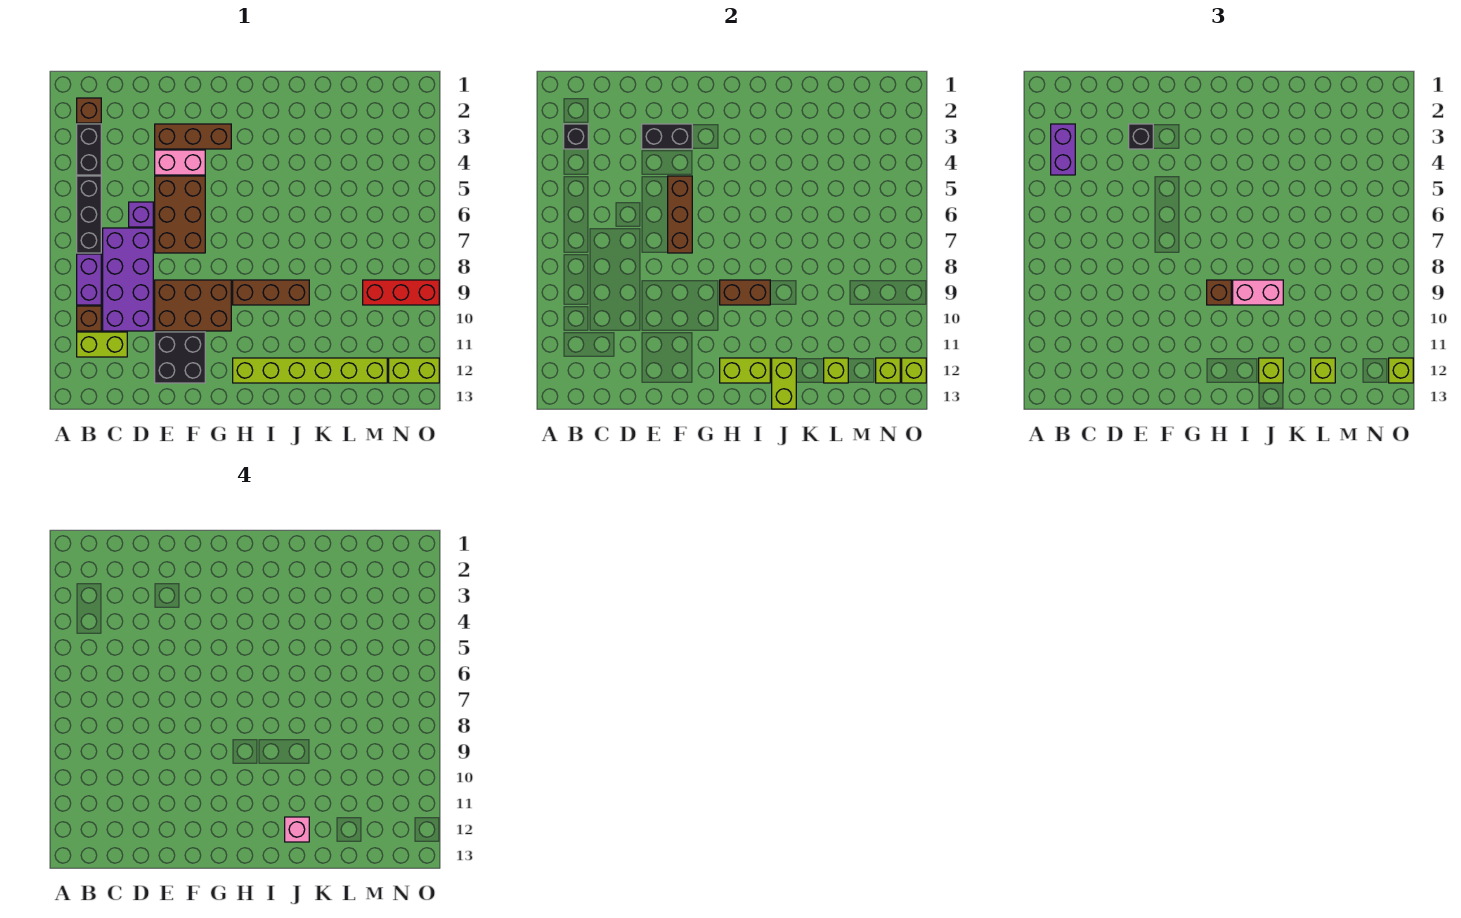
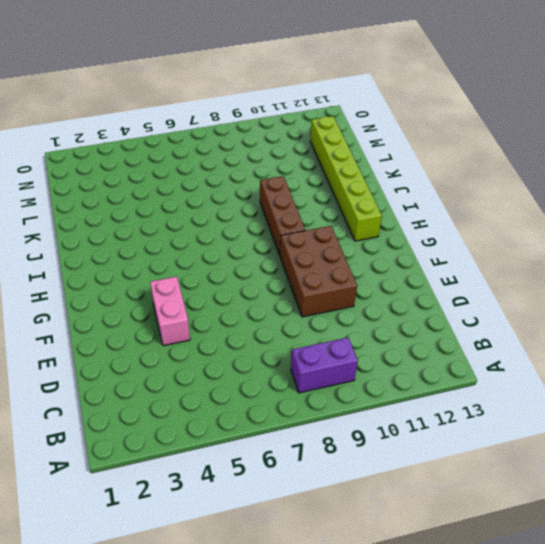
none -> brown brick B2 level 1
none -> black brick B3:B4 level 1
none -> black brick B5:B7 level 1
none -> brown brick B10 level 1

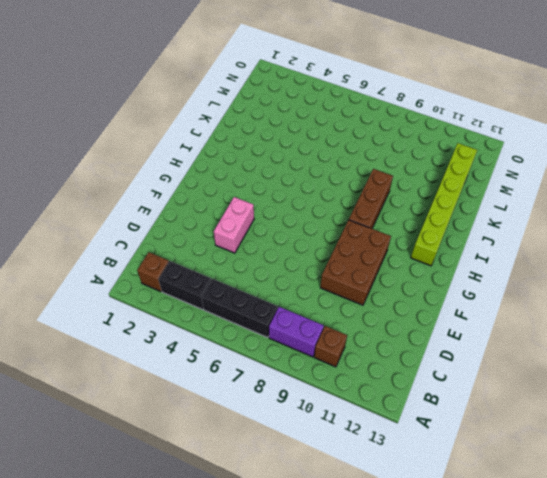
none -> lime brick B11:C11 level 1
none -> purple brick C7:D10 level 1
none -> purple brick D6 level 1
none -> brown brick E3:G3 level 1

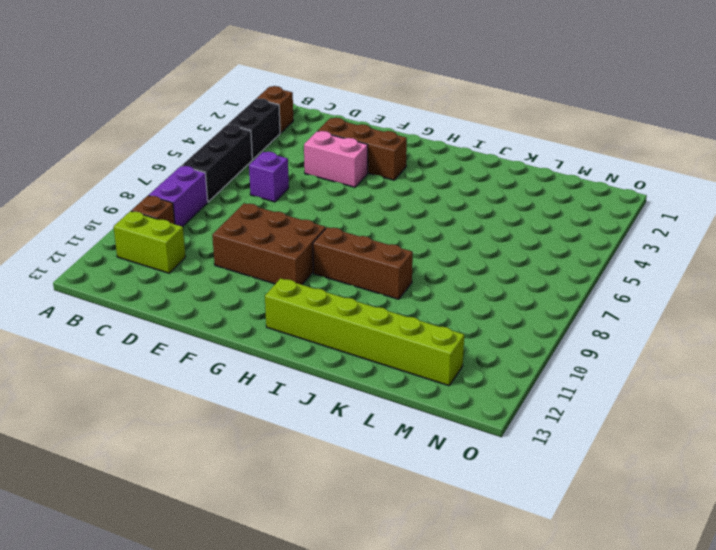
none -> purple brick C7:D10 level 1
none -> brown brick E5:F7 level 1
none -> black brick E11:F12 level 1
none -> red brick M9:O9 level 1

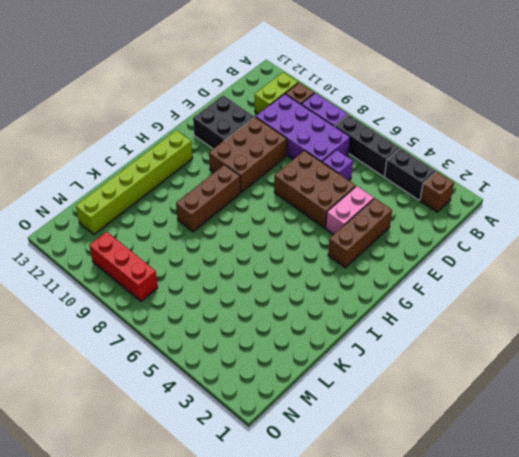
red brick N8:N10 level 1 -> red brick M9:O9 level 1
none -> lime brick N12:O12 level 1
none -> black brick B3 level 2
none -> black brick E3:F3 level 2
none -> brown brick F5:F7 level 2

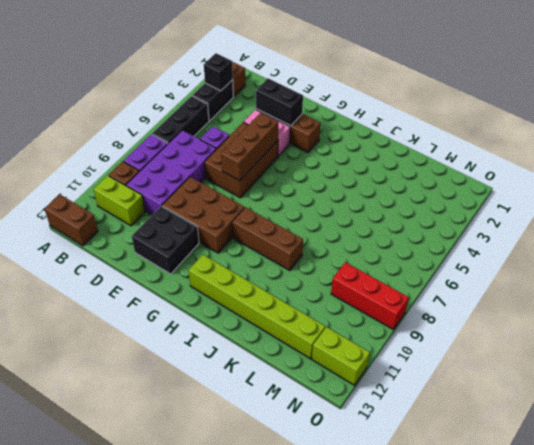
brown brick A13:B13 level 1 -> brown brick H9:I9 level 2
none -> lime brick H12:I12 level 2
none -> lime brick J12:J13 level 2
none -> lime brick L12 level 2
none -> lime brick N12 level 2

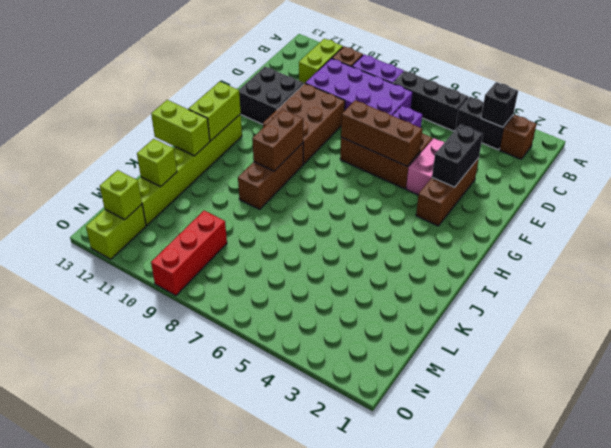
none -> lime brick O12 level 2
none -> purple brick B3:B4 level 3
none -> black brick E3 level 3
none -> brown brick H9 level 3

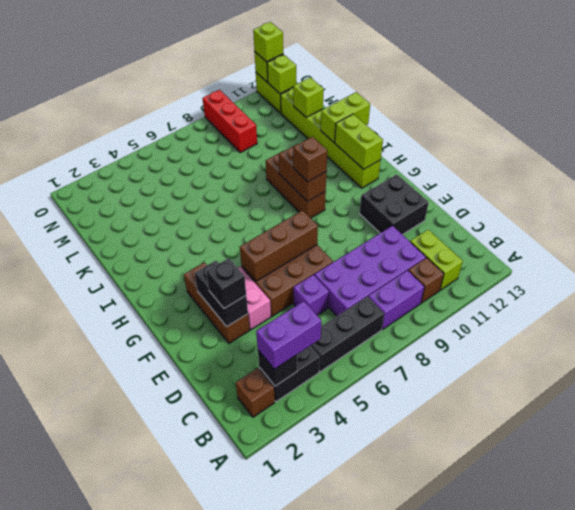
none -> brown brick E9:G10 level 1
none -> pink brick I9:J9 level 3
none -> lime brick J12 level 3
none -> lime brick L12 level 3

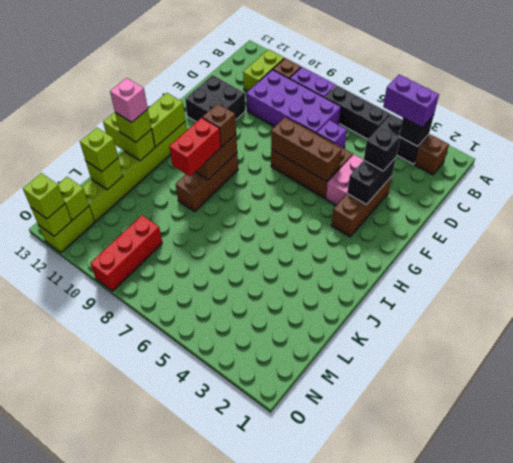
red brick I9:J9 level 3 -> pink brick I9:J9 level 3
none -> brown brick E9:G10 level 1

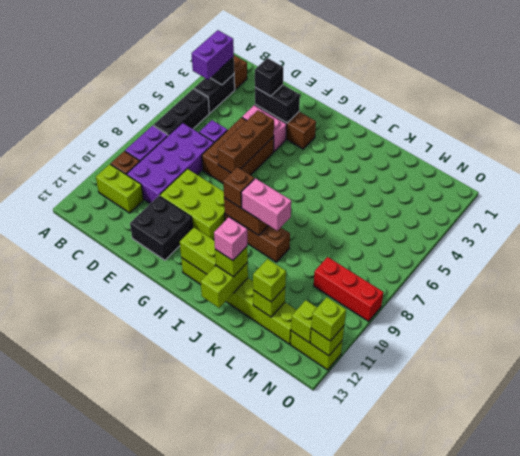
lime brick E9:G10 level 1 -> brown brick E9:G10 level 1

